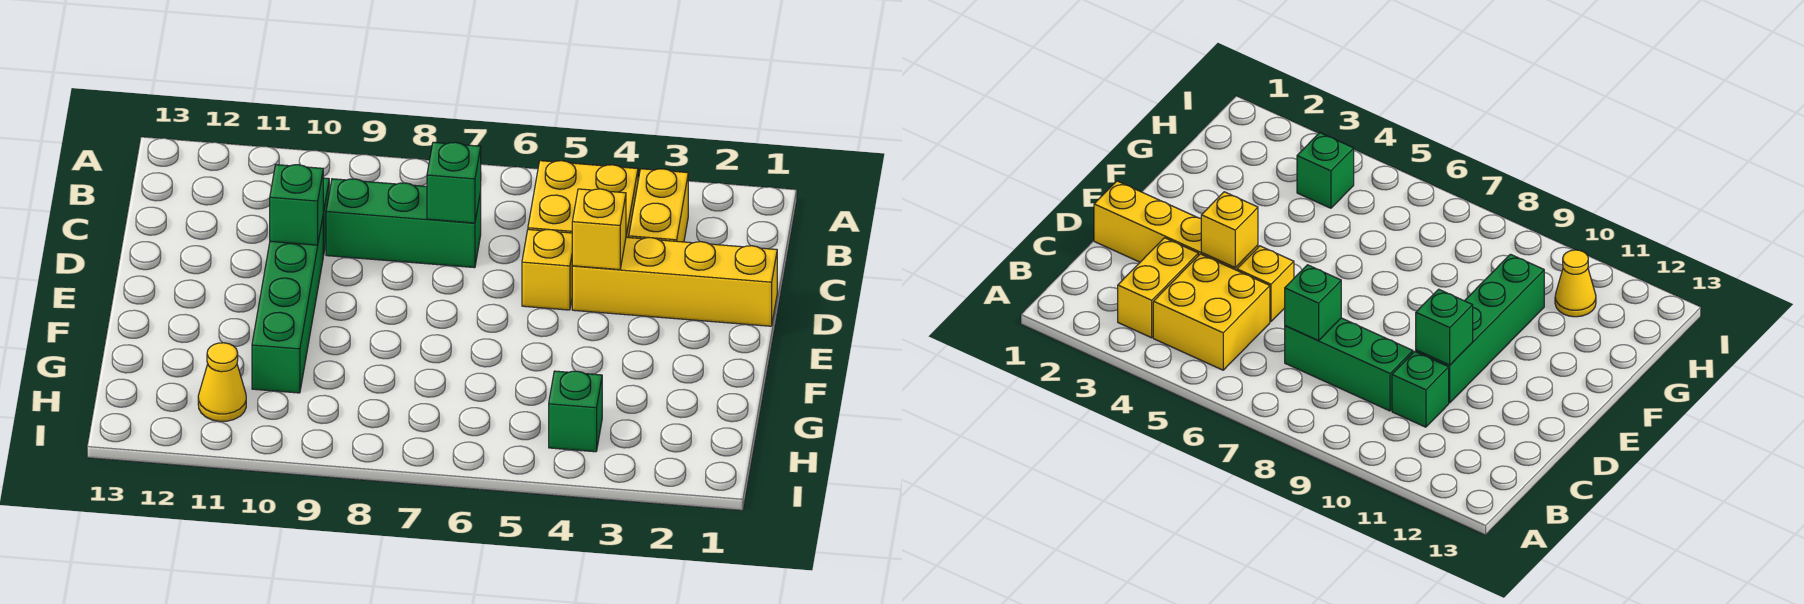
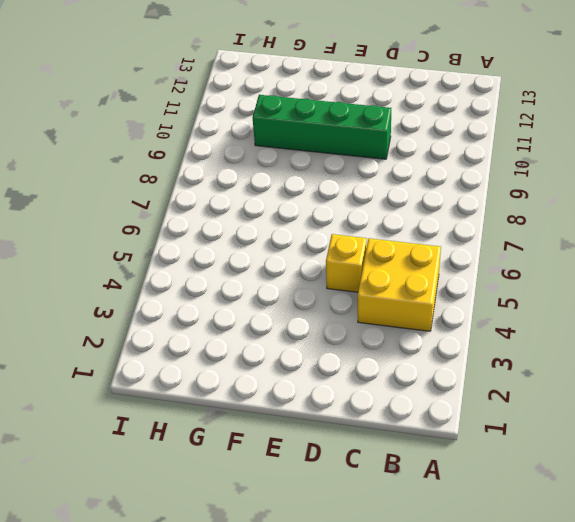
none -> yellow brick B3:C3 level 1
none -> green brick C7:C9 level 1
none -> green brick C10 level 1

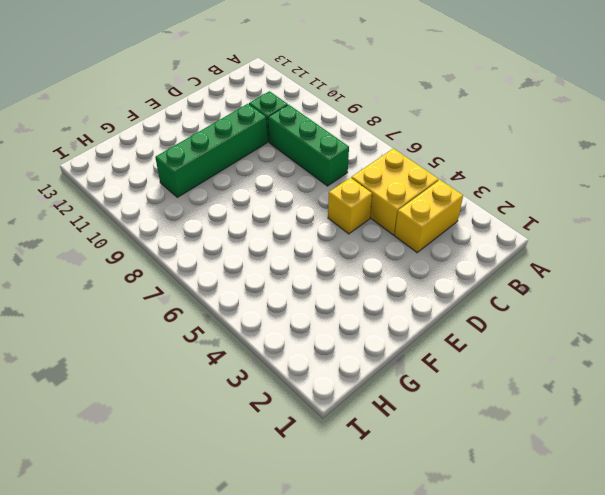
none -> yellow brick D1:D4 level 1
none -> green brick H4 level 1
none -> yellow cone H11 level 1

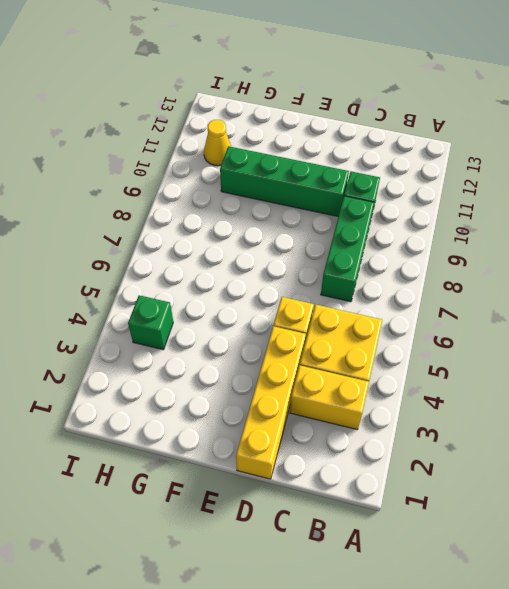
none -> green brick C7 level 2
none -> yellow brick D4 level 2
none -> green brick D10 level 2

